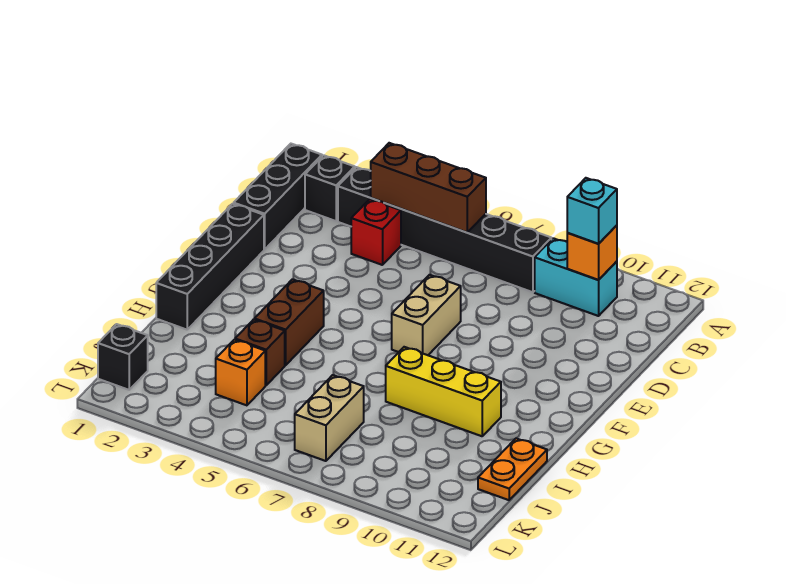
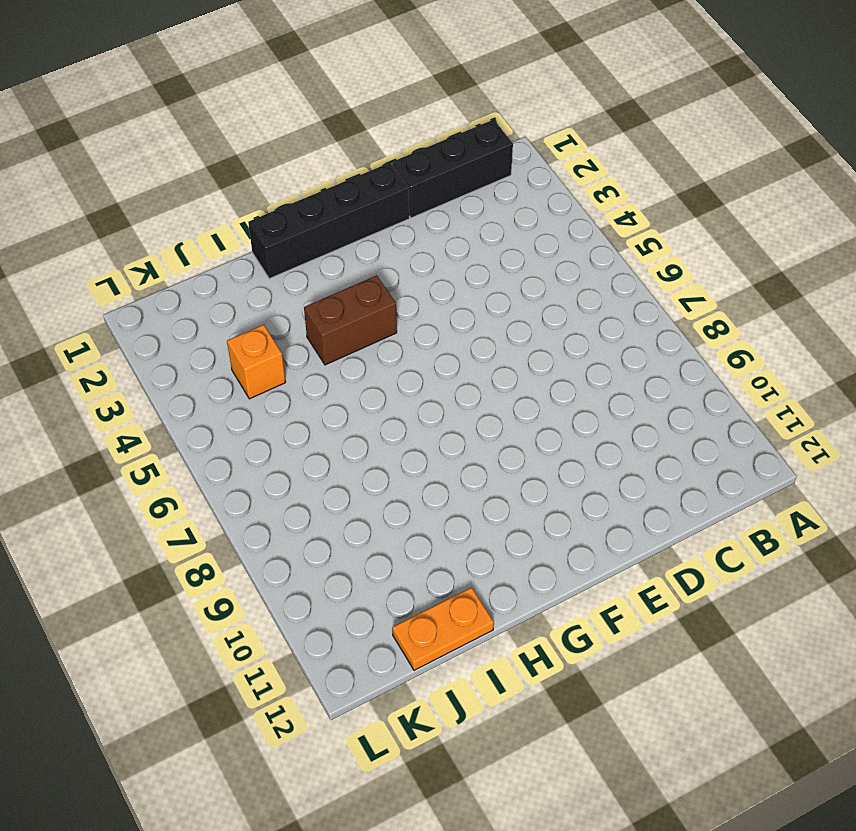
none -> black brick B2 level 1
none -> black brick B3:B8 level 1
none -> cyan brick B9:B10 level 1

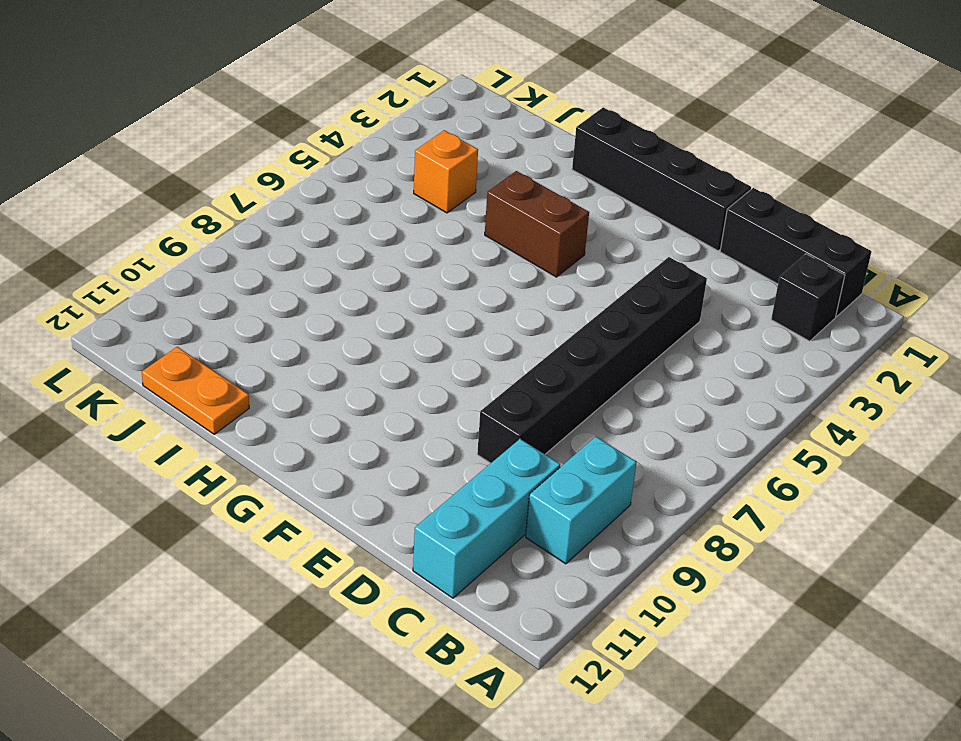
cyan brick C10:C12 level 1 -> none
black brick D4:D9 level 1 -> black brick B3:B8 level 1
none -> red brick C4 level 1
none -> tan brick E7:F7 level 1
none -> yellow brick H8:H10 level 1

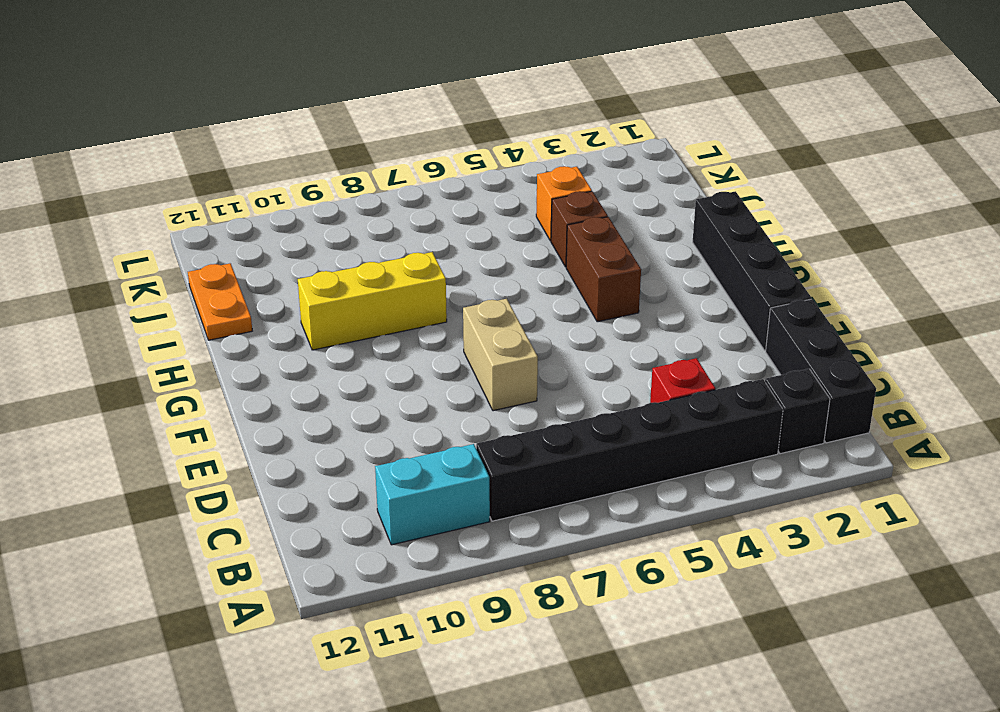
none -> tan brick J7:K7 level 1
none -> black brick K1 level 1
none -> brown brick B4:B6 level 2

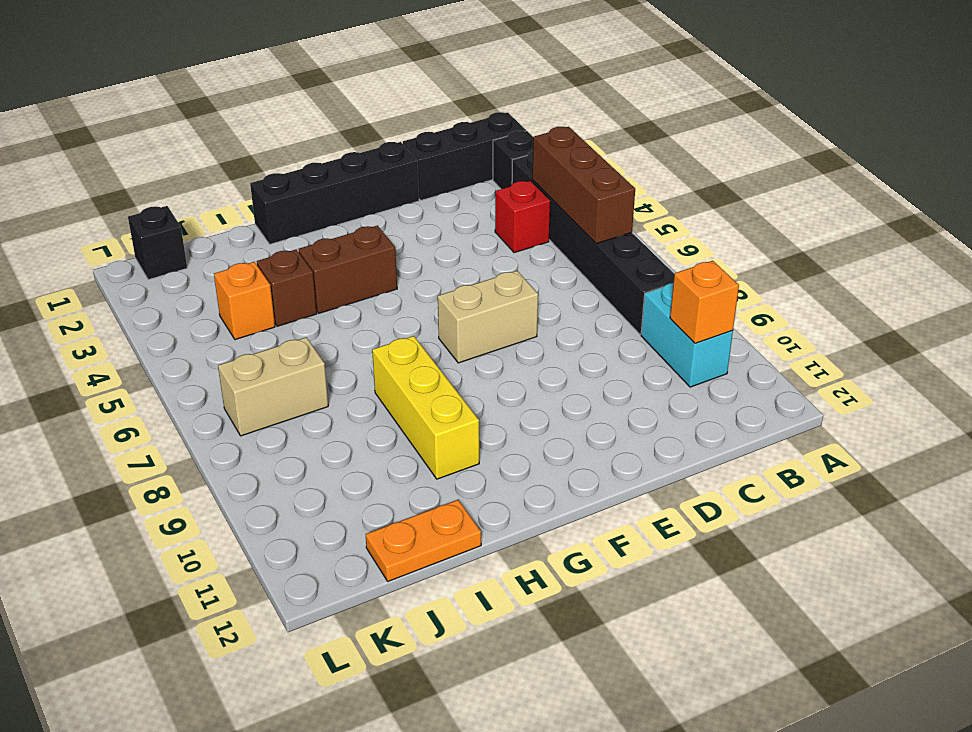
none -> cyan brick B10 level 3

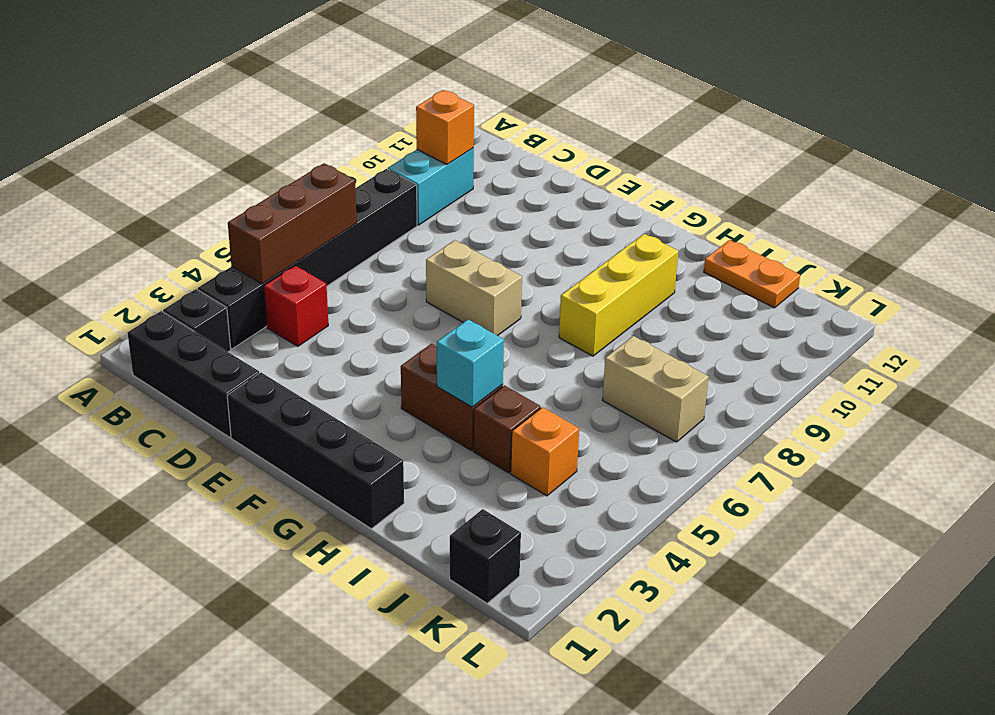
cyan brick H4 level 2 -> cyan brick B10 level 3

